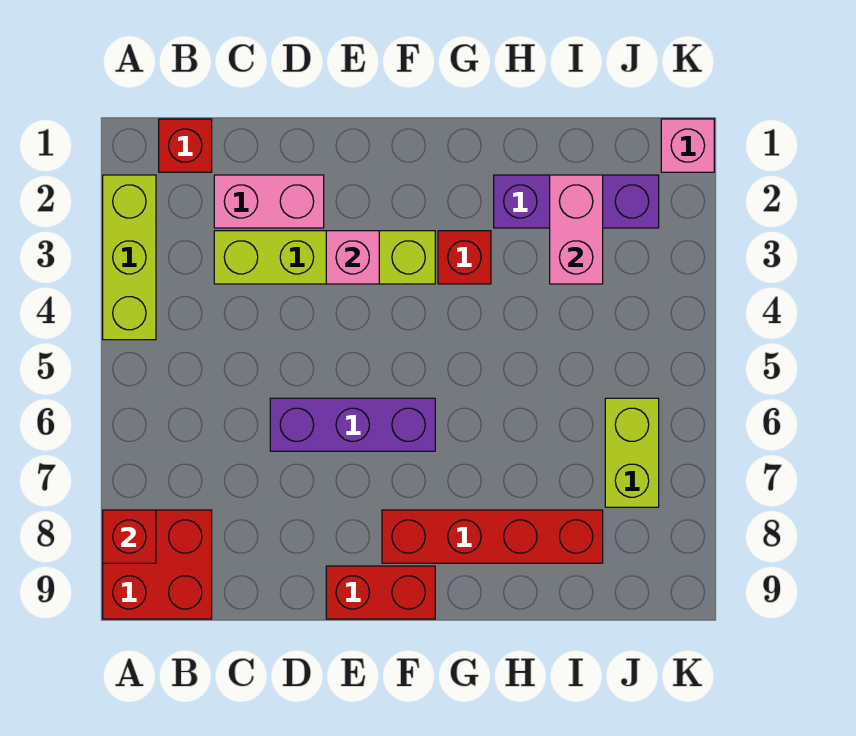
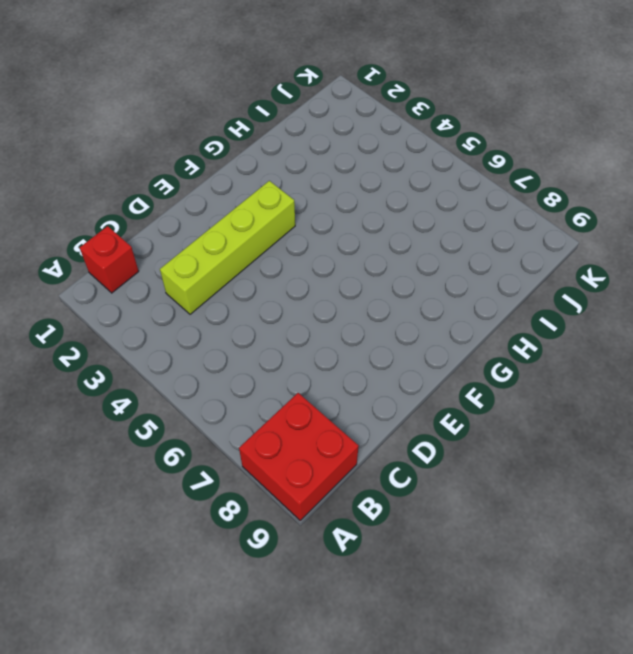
none -> lime brick A2:A4 level 1
none -> pink brick C2:D2 level 1
none -> purple brick D6:F6 level 1

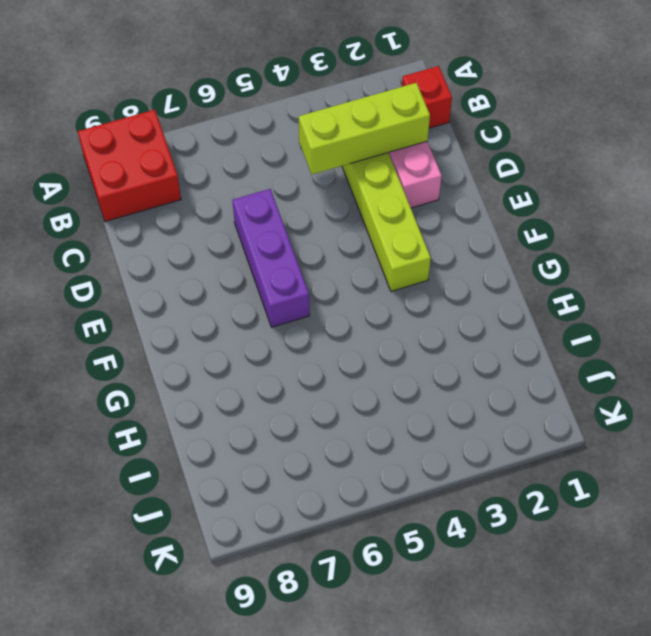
lime brick C2:C4 level 2 -> lime brick A2:A4 level 1
none -> red brick E9:F9 level 1
none -> red brick F8:I8 level 1
none -> red brick G3 level 1

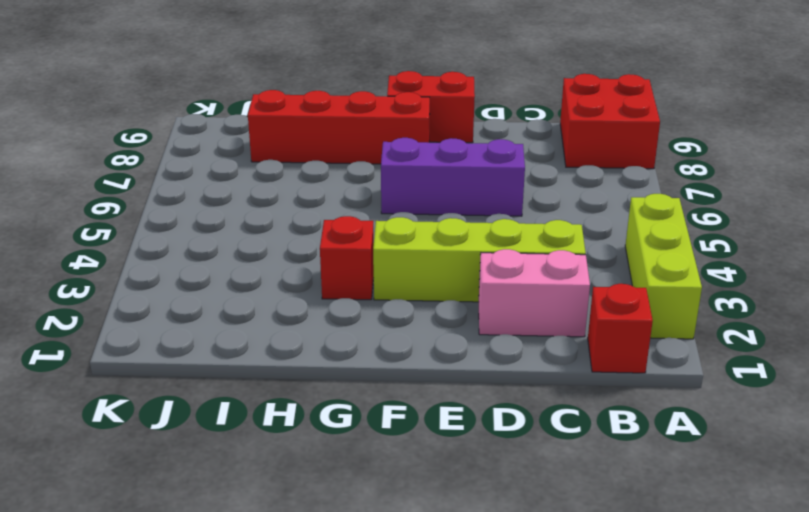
none -> purple brick H2:J2 level 1
none -> lime brick J6:J7 level 1
none -> pink brick K1 level 1

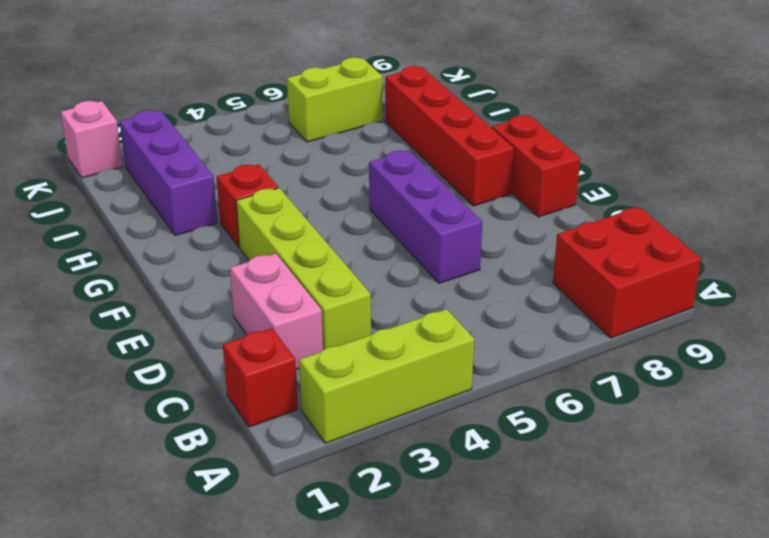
none -> red brick A8 level 2
none -> pink brick E3 level 2
none -> pink brick I2:I3 level 2

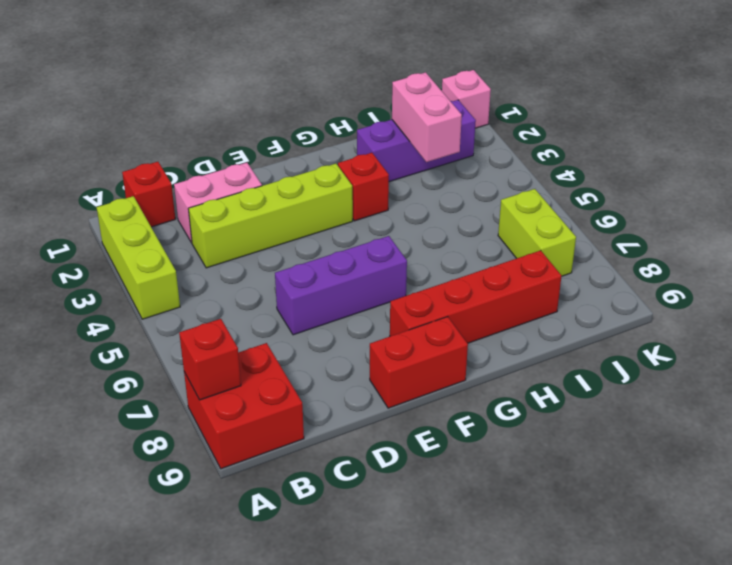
none -> pink brick E3 level 2

